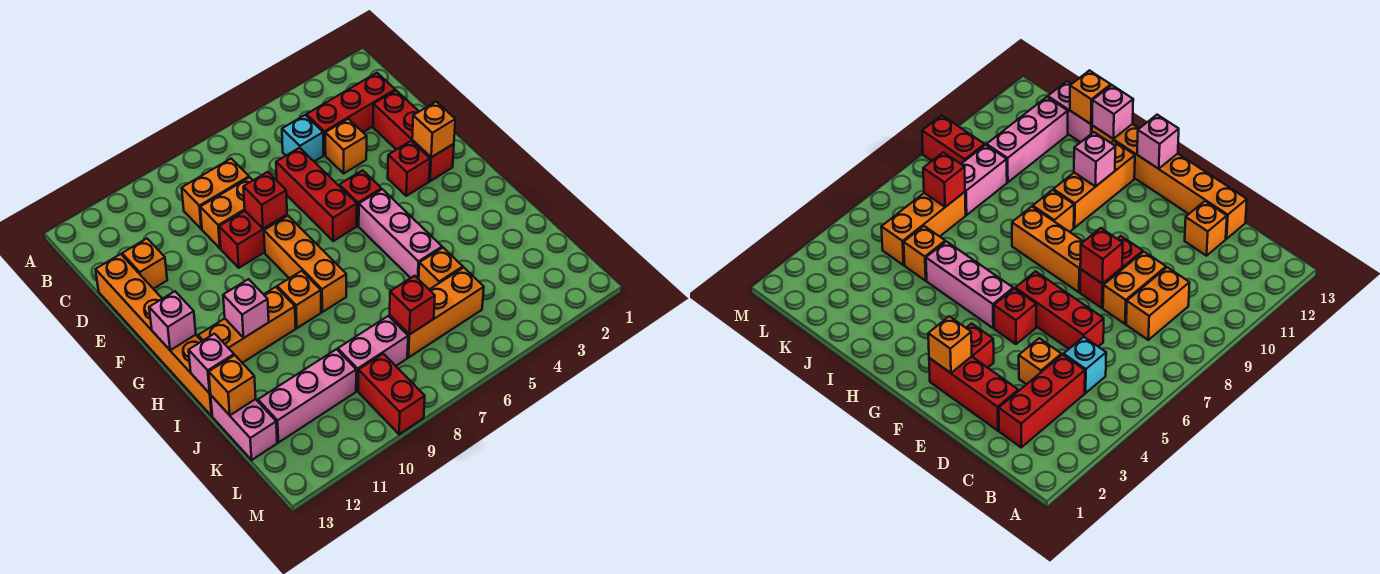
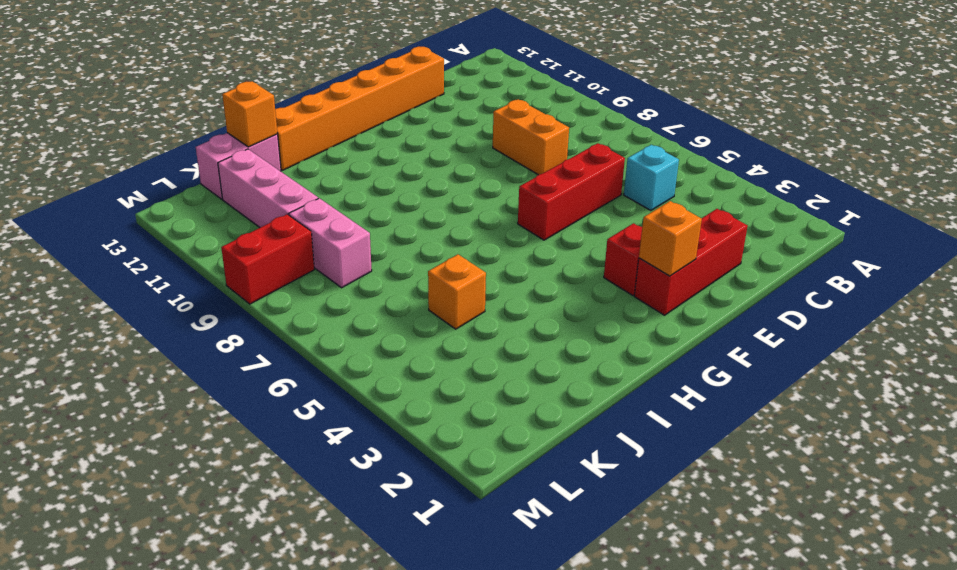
none -> red brick C2:C4 level 1
none -> orange brick C8:C9 level 1
none -> orange brick D4 level 1

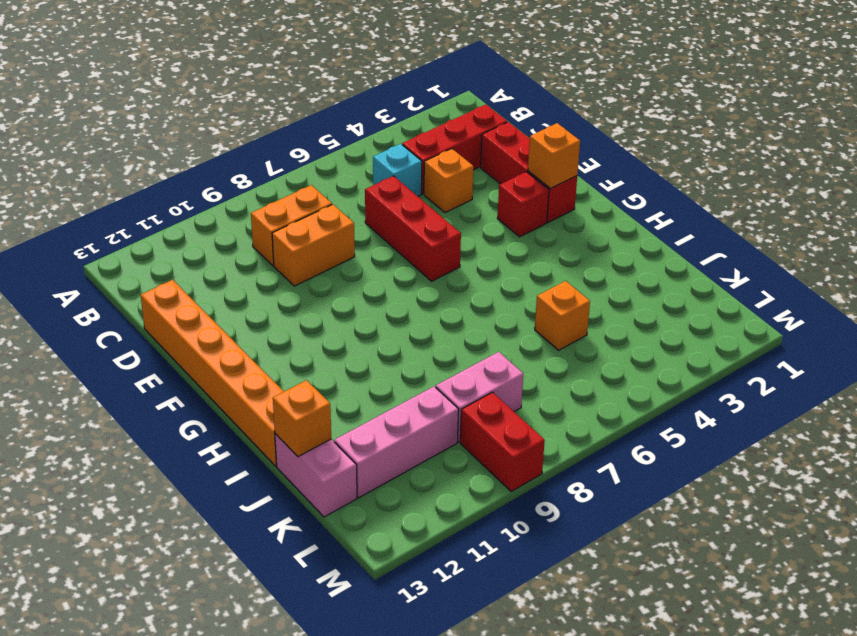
none -> orange brick D12 level 1
none -> red brick E8:E9 level 1
none -> red brick F5 level 1

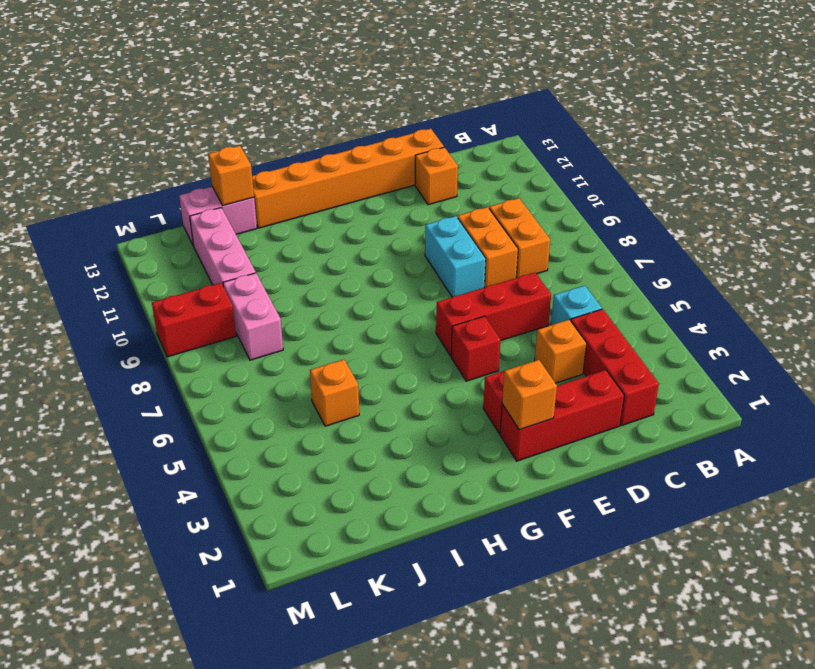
cyan brick E8:E9 level 1 -> red brick E8:E9 level 1
none -> orange brick F8:H8 level 1
none -> pink brick G5:I5 level 1
none -> orange brick H9 level 1

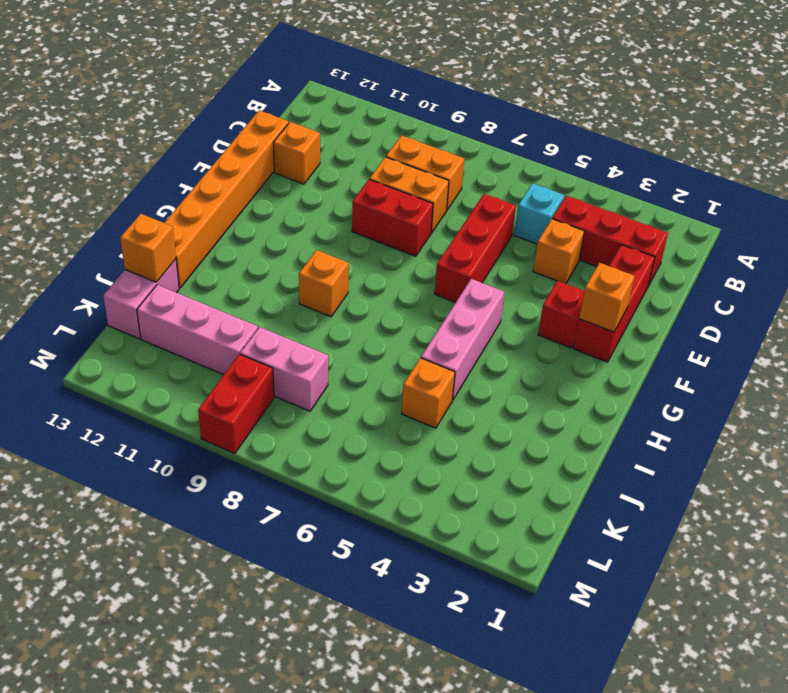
none -> red brick F5 level 1
none -> orange brick F8:H8 level 1
none -> orange brick H10:H12 level 1

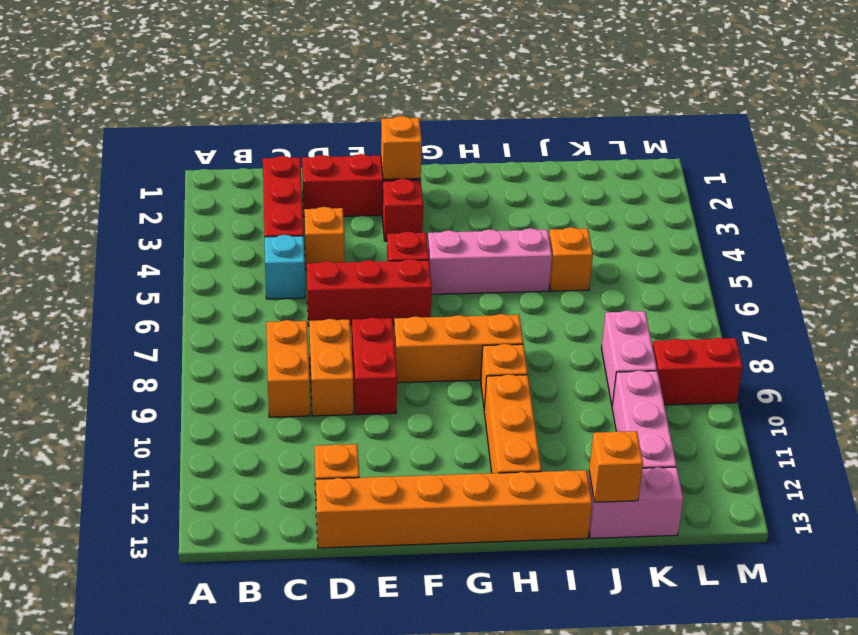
none -> orange brick K5:K7 level 1
none -> red brick E8 level 2
none -> pink brick G13 level 2

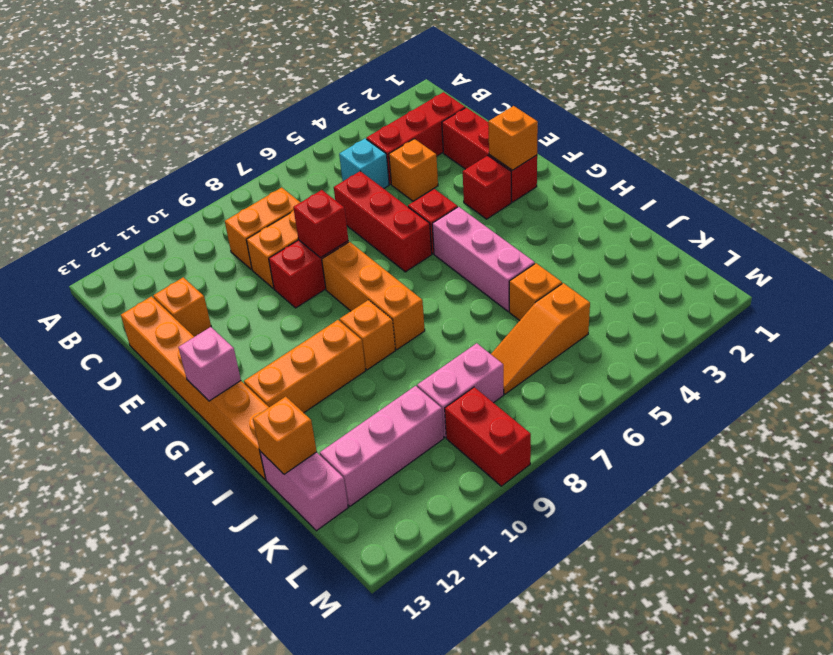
orange slope K5:K7 level 1 top 5 -> orange brick K5:K7 level 1
none -> pink brick H11 level 2
none -> pink brick I13 level 2
none -> red brick K7 level 2

